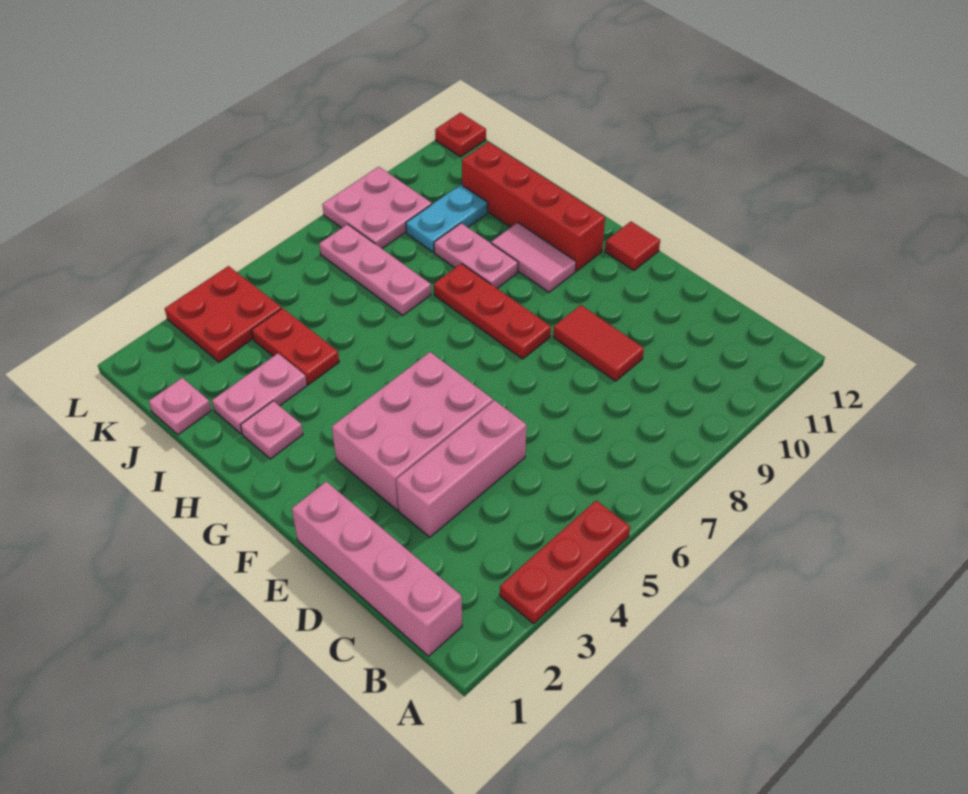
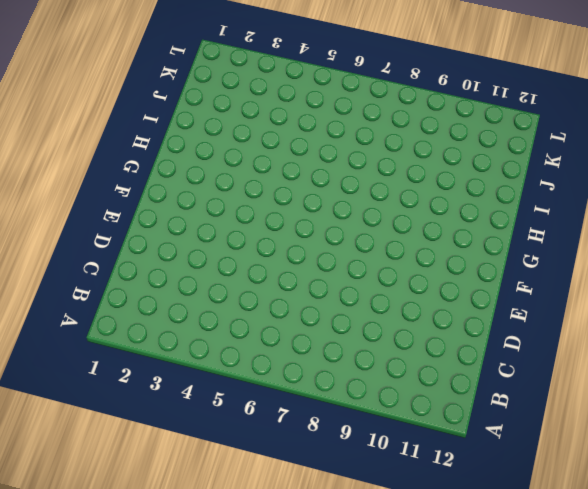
none -> red plate A3:A5 level 1
none -> pink brick B1:E1 level 1
none -> pink brick D3:D5 level 1

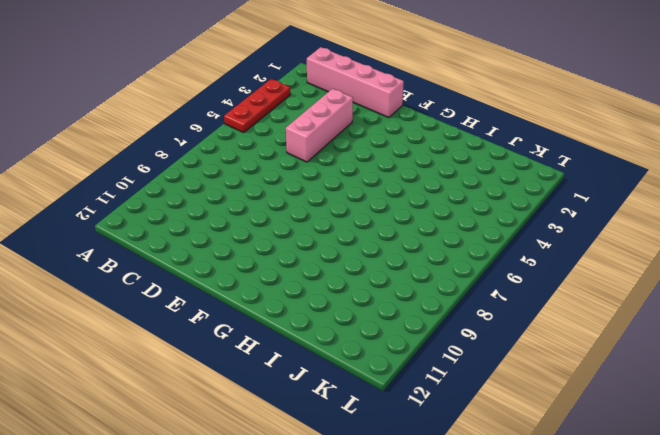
none -> red tile D9:E9 level 1
none -> pink brick E3:F5 level 1
none -> red plate F8:H8 level 1

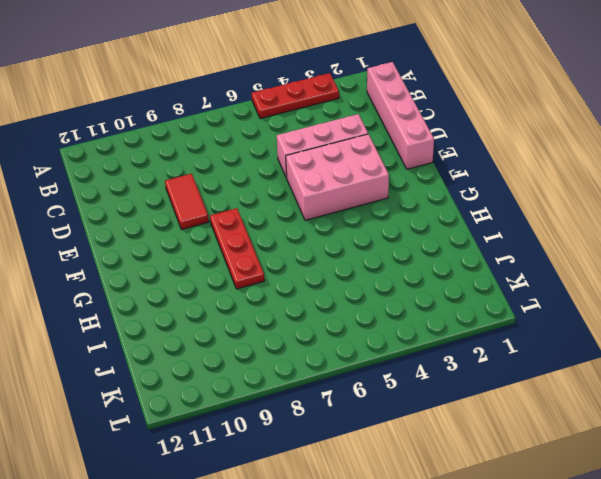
none -> red tile F12 level 1
none -> pink tile G10:H10 level 1
none -> red brick G11:J11 level 1

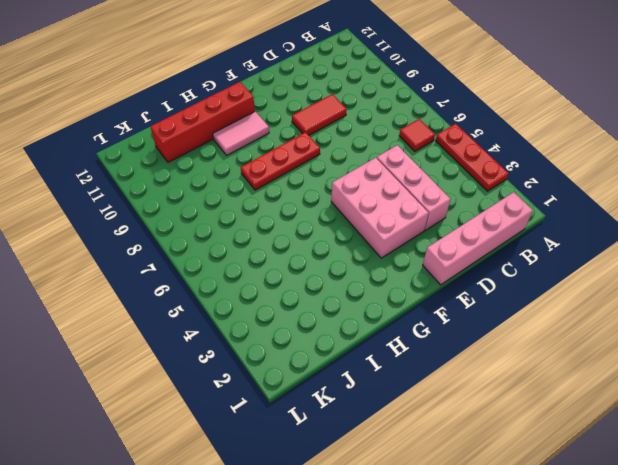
red tile B6 level 1 -> red tile F12 level 1
none -> pink plate H2 level 1
none -> pink plate H9:I9 level 1
none -> pink plate I2:I3 level 1

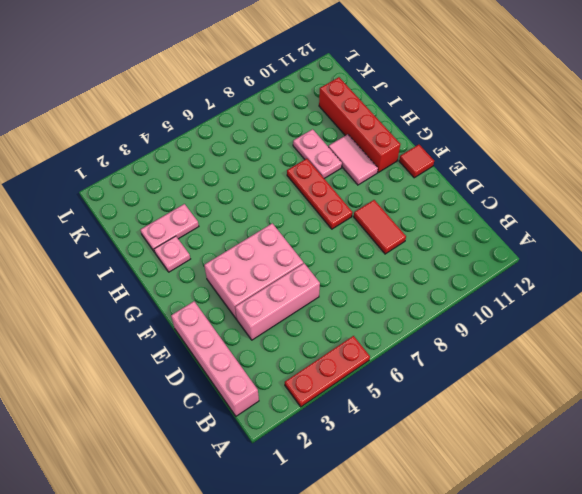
none -> red plate I4:J4 level 1
none -> pink plate I7:K7 level 1
none -> pink plate J1 level 1

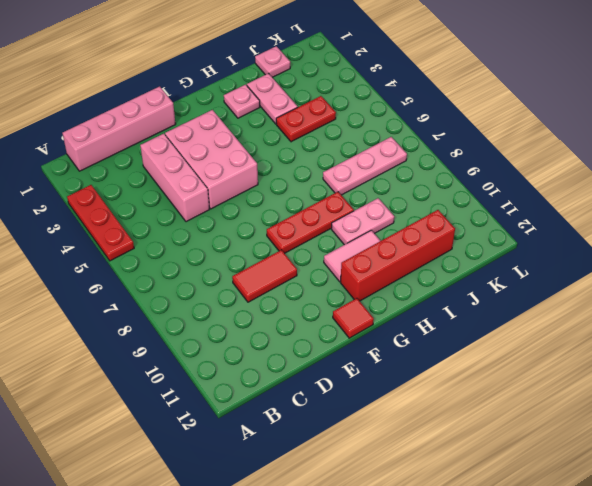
none -> cyan plate J9:J10 level 1
none -> red plate K3:L4 level 1
none -> pink plate K8:L9 level 1

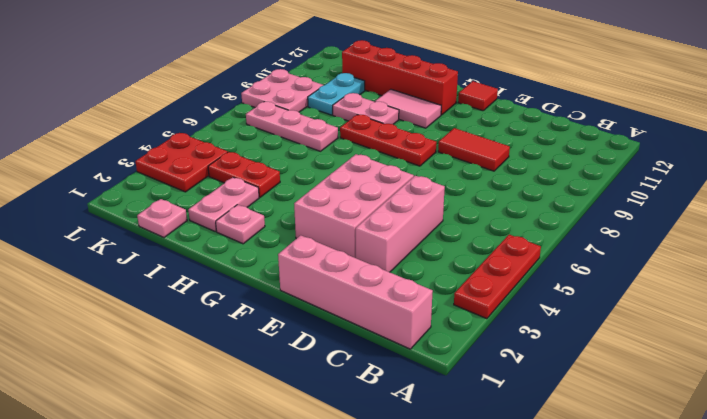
none -> red plate L12 level 1

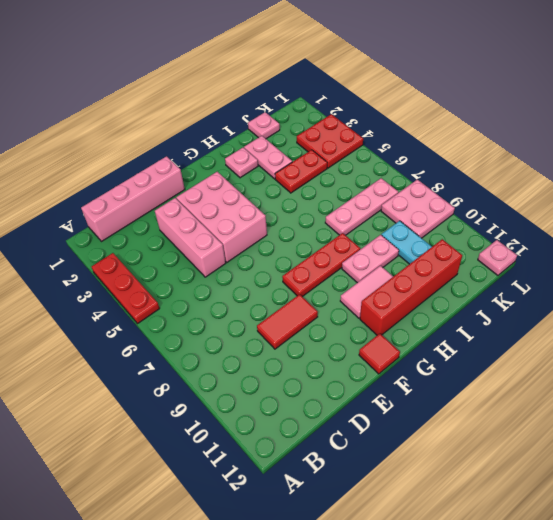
pink plate L12 level 1 -> red plate L12 level 1

